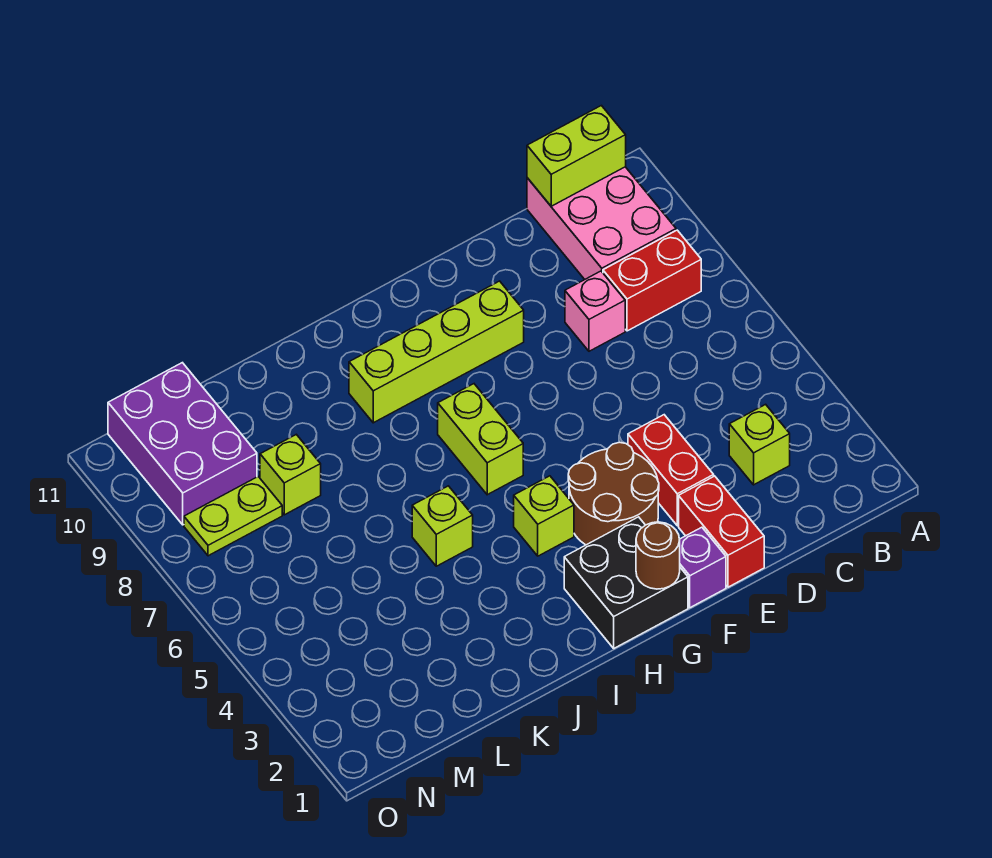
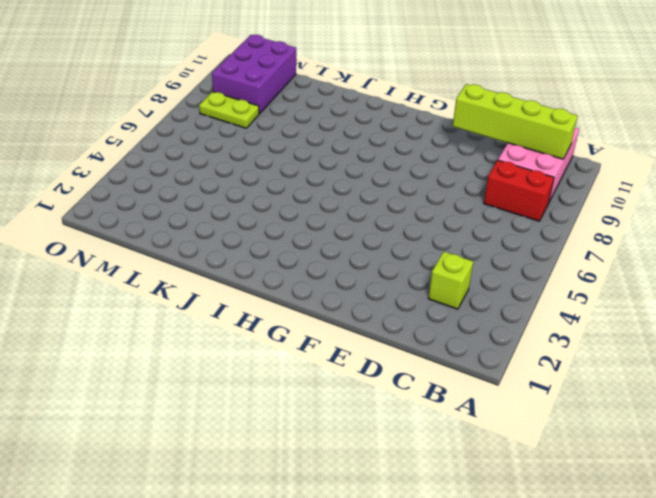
lime brick B10:E10 level 2 -> lime brick F9:I9 level 1
none -> pink brick D8 level 1
none -> red brick E1:E2 level 1
none -> red brick E3:E4 level 1

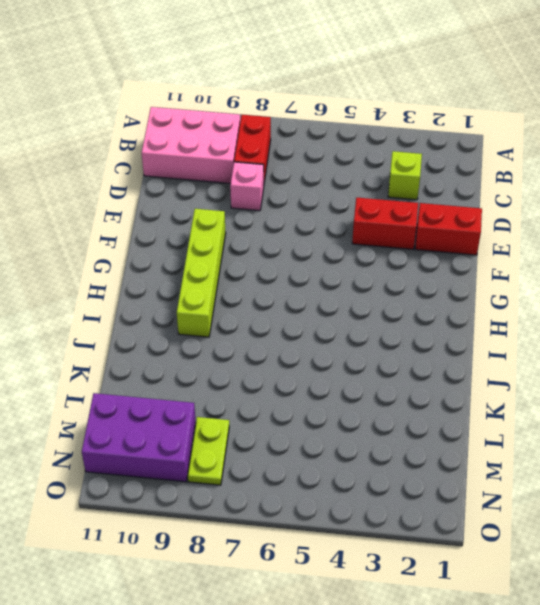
none -> purple brick F1 level 1
none -> brown round brick F3:G4 level 1
none -> black brick G1:H2 level 1

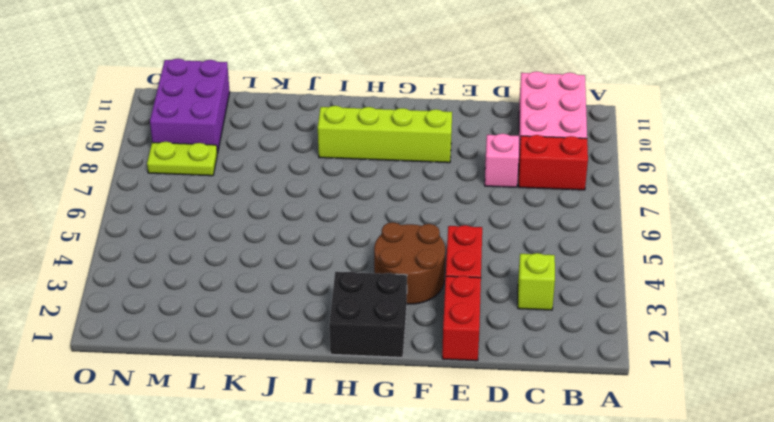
none -> purple brick F1 level 1
none -> lime brick H4 level 1
none -> lime brick H6:H7 level 1

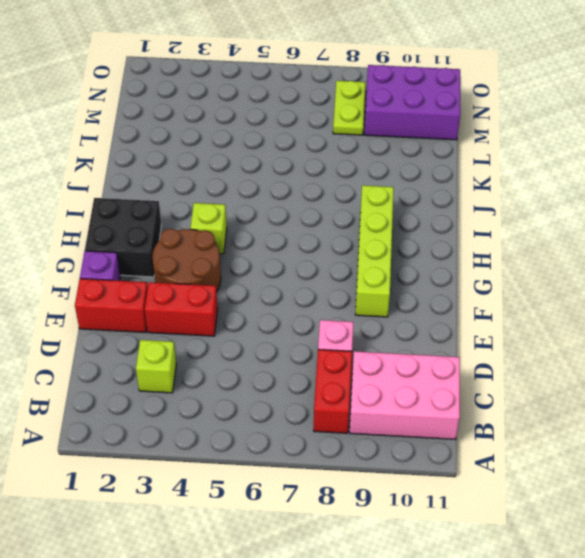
none -> lime brick H6:H7 level 1
none -> lime brick J5 level 1
none -> lime brick L8 level 1

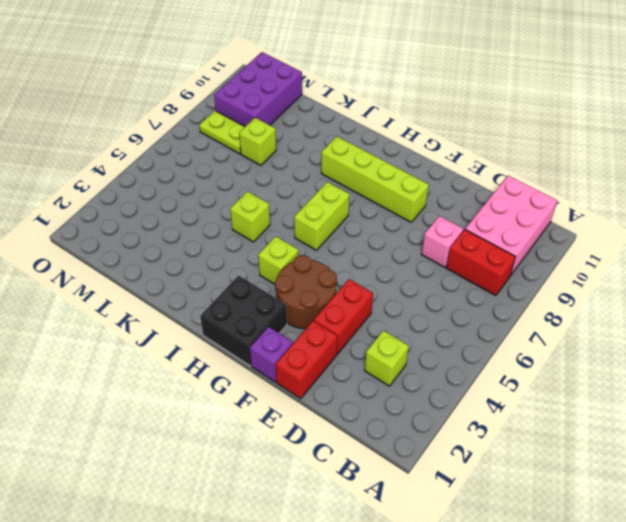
none -> lime brick B11:C11 level 2
none -> brown round brick G1 level 2

